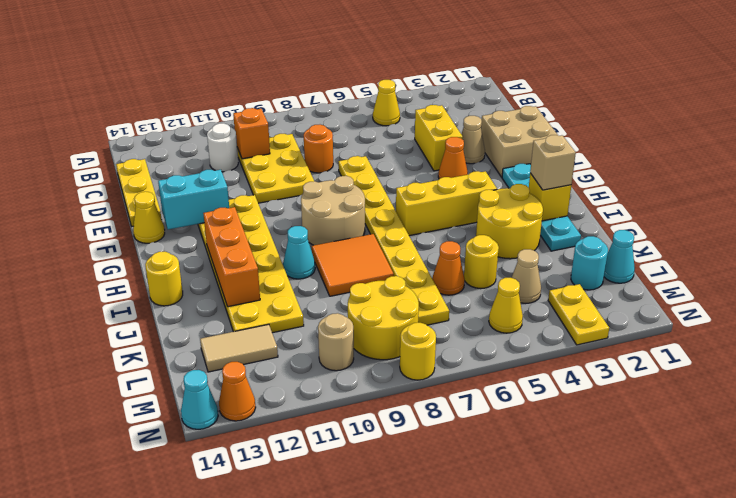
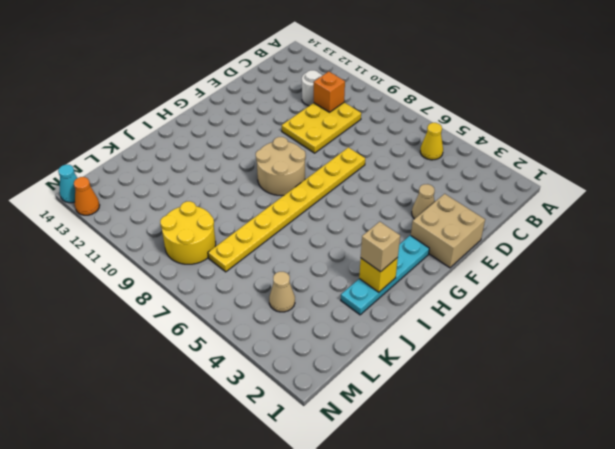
none -> yellow plate C14:E14 level 1
none -> yellow brick D4:E4 level 1
none -> orange round brick D8 level 1
none -> orange cone F4 level 1

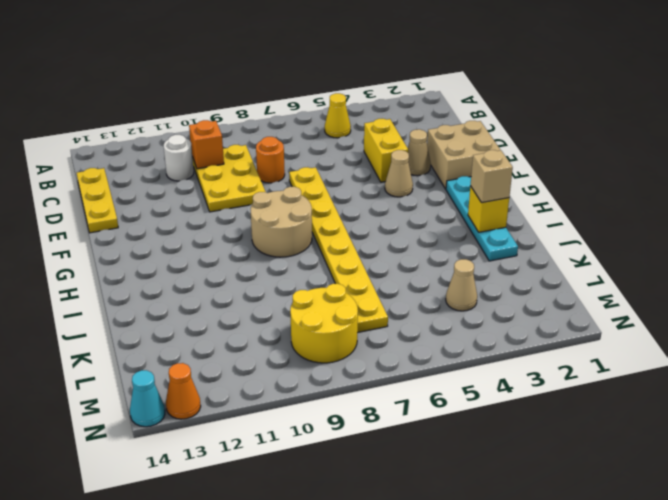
tan cone F4 level 1 -> orange cone F4 level 1
none -> yellow plate F11:K12 level 1
none -> yellow cone F14 level 1
none -> yellow brick H4:H6 level 1
none -> yellow round brick I3:J4 level 1

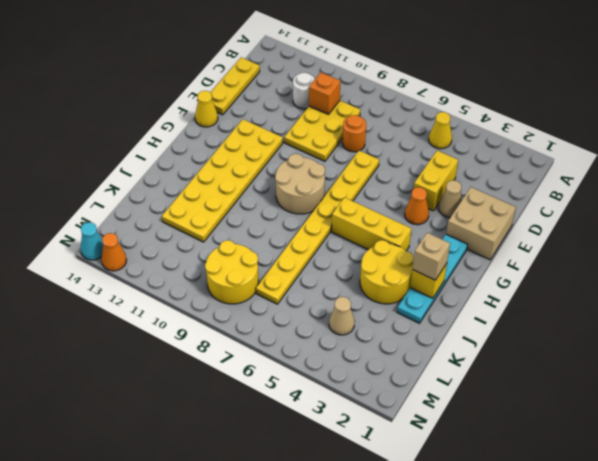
none -> orange tile I8:J9 level 1
none -> cyan cone I10 level 1
none -> yellow round brick I14 level 1
none -> yellow round brick K5 level 1

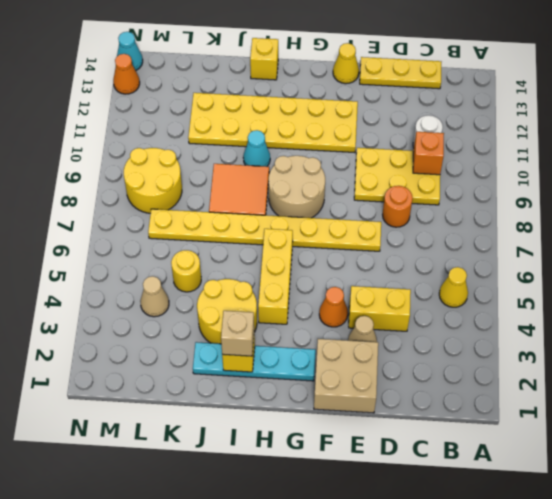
yellow brick I14 level 1 -> yellow round brick I14 level 1
none -> orange cone K6 level 1
none -> cyan cone L1 level 1
none -> cyan round brick L2 level 1
none -> tan tile L12:L13 level 1

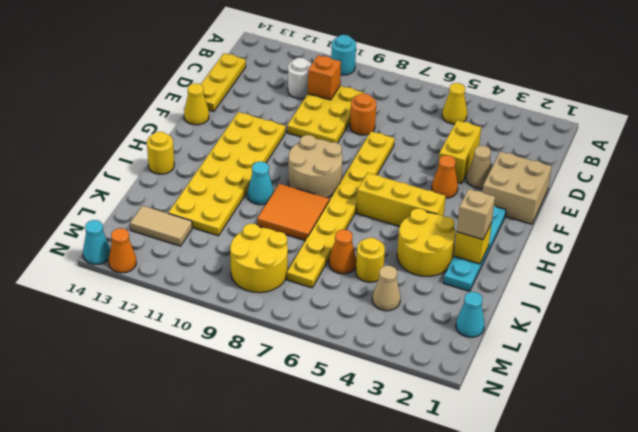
cyan round brick A10 level 1 -> cyan round brick L2 level 1
none -> yellow plate M3:N3 level 1
none -> yellow cone M5 level 1
none -> tan round brick M10 level 1
none -> yellow round brick N8 level 1

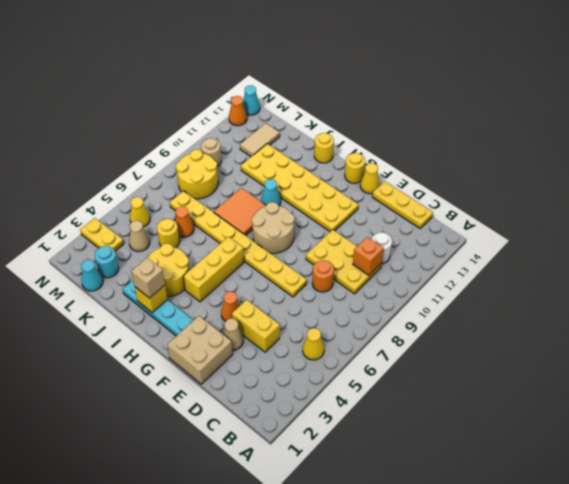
yellow round brick G14 level 1 -> yellow round brick N8 level 1
none -> cyan brick F12:F13 level 2
none -> orange brick H12:J12 level 2

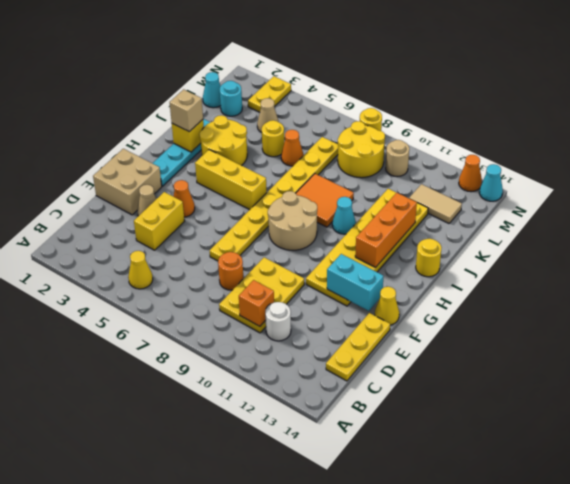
none -> yellow cone M5 level 1

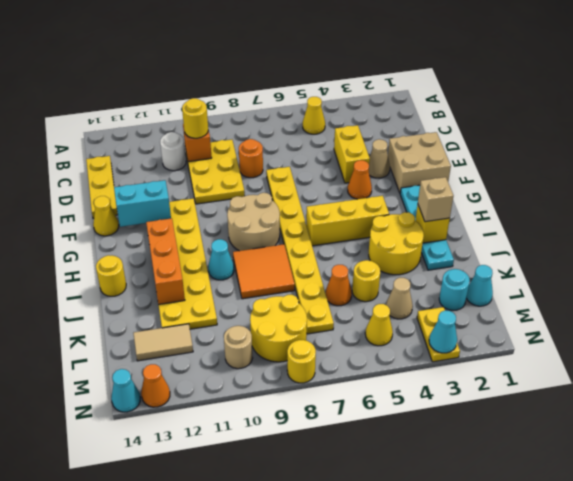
yellow round brick C10 level 3 -> none
cyan cone N3 level 2 -> none

